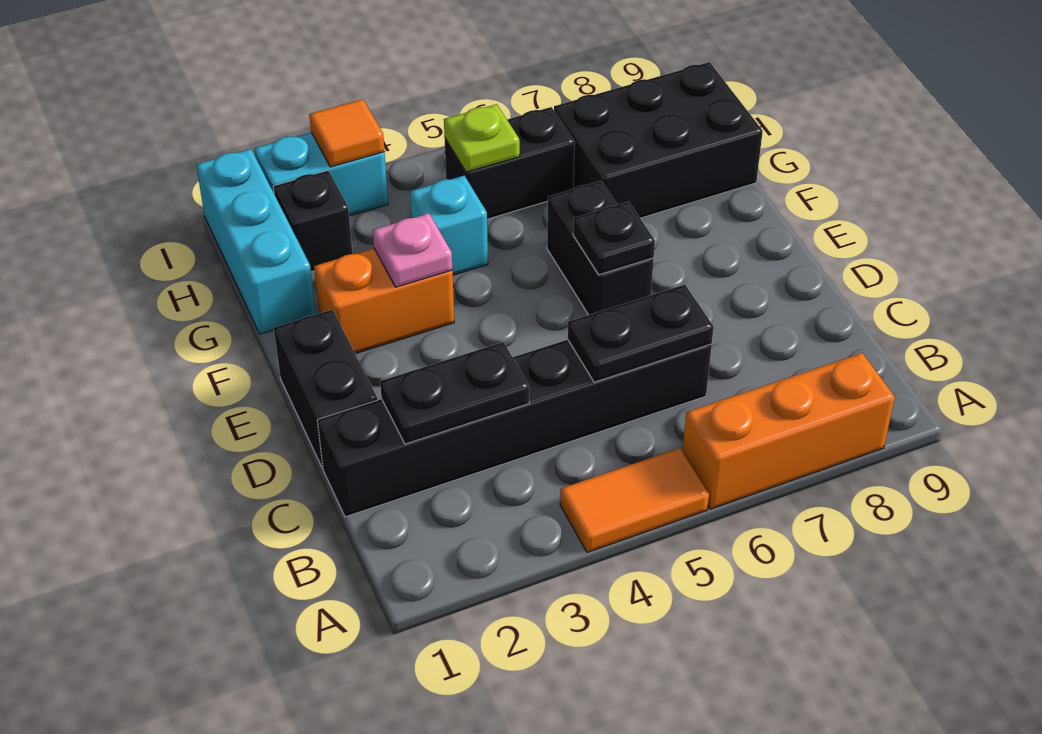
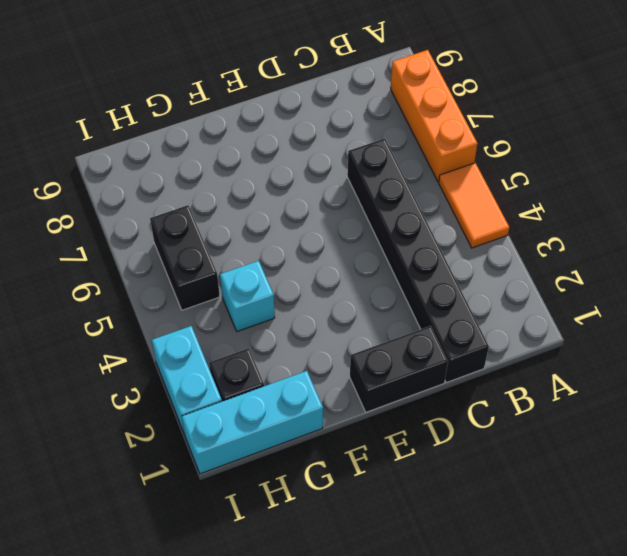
none -> black brick E6:F6 level 1
none -> orange brick F2:F3 level 1
none -> black brick G7:H9 level 1

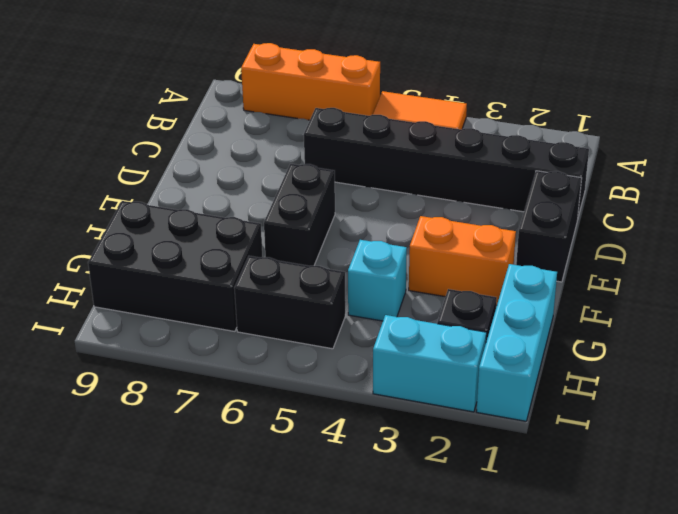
none -> black plate C2:C3 level 2
none -> black plate C5:C6 level 2
none -> black plate E6 level 2

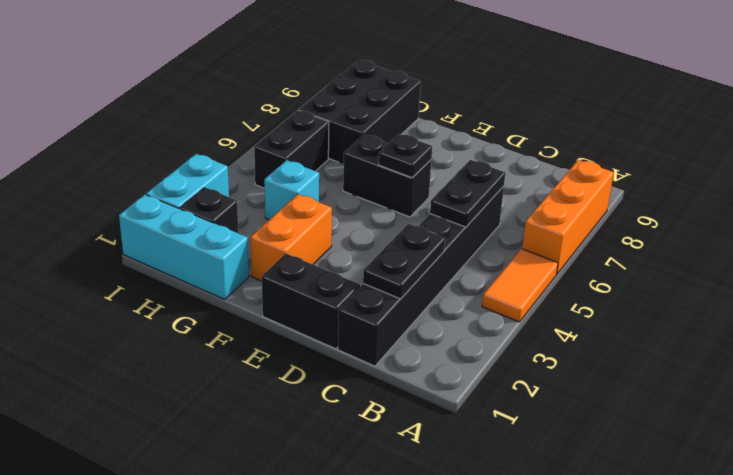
none -> pink plate F3 level 2
none -> lime plate H5 level 2
none -> orange tile I3 level 2

